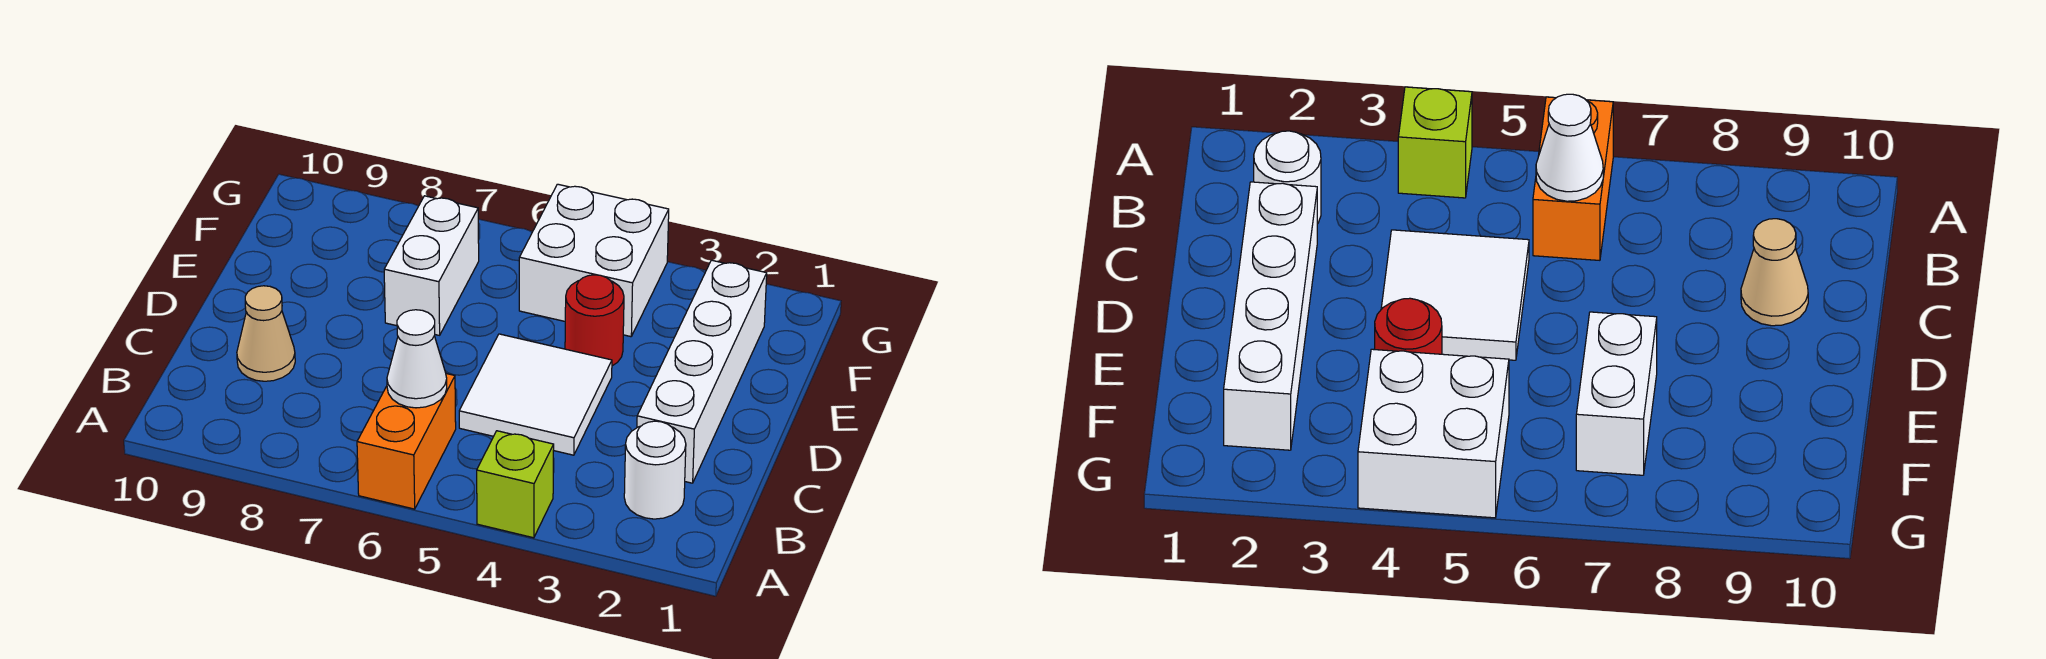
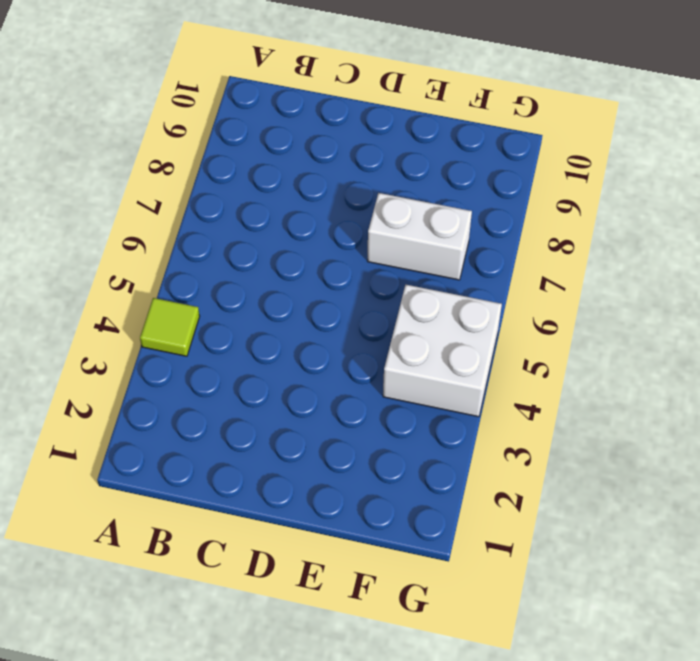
lime tile A4 level 1 -> lime brick A4 level 1
none -> orange brick A6:B6 level 1
none -> white round brick B2 level 1

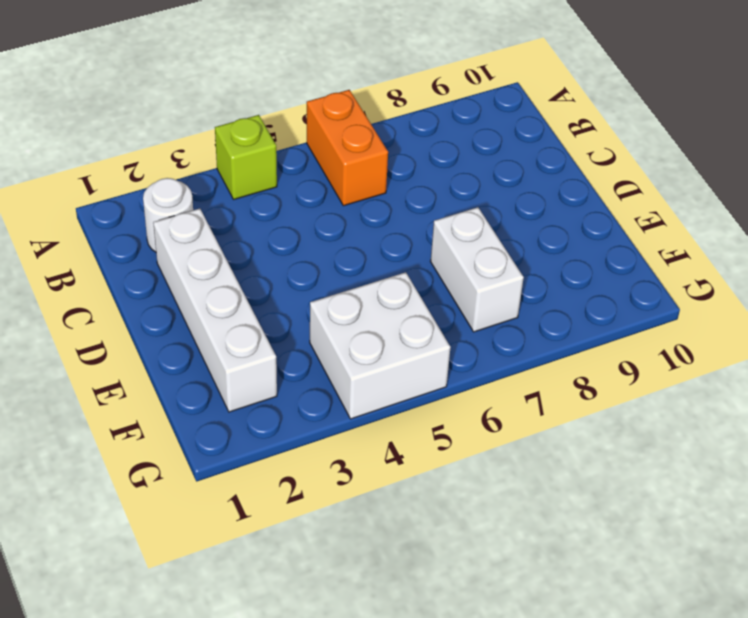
none -> white tile C4:D5 level 1
none -> tan cone C9 level 1

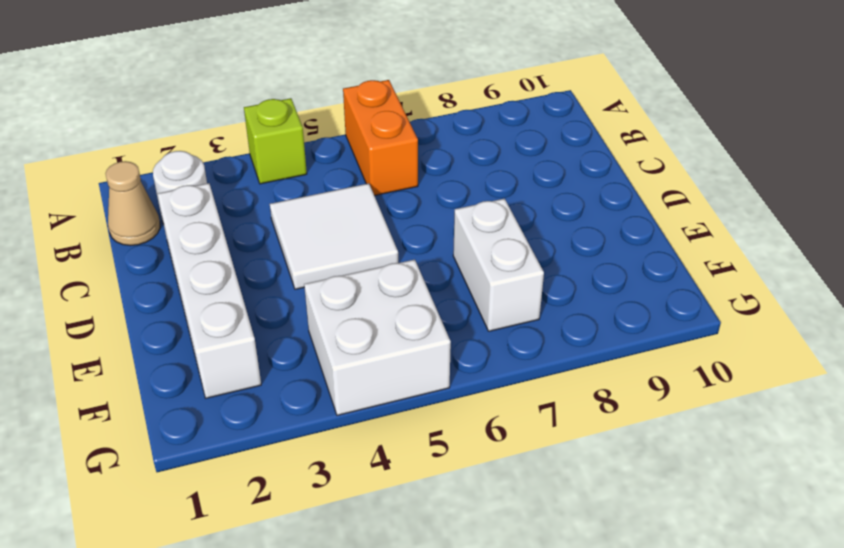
tan cone B1 level 1 -> tan cone C9 level 1
none -> red round brick E4 level 1
none -> white cone B6 level 2

